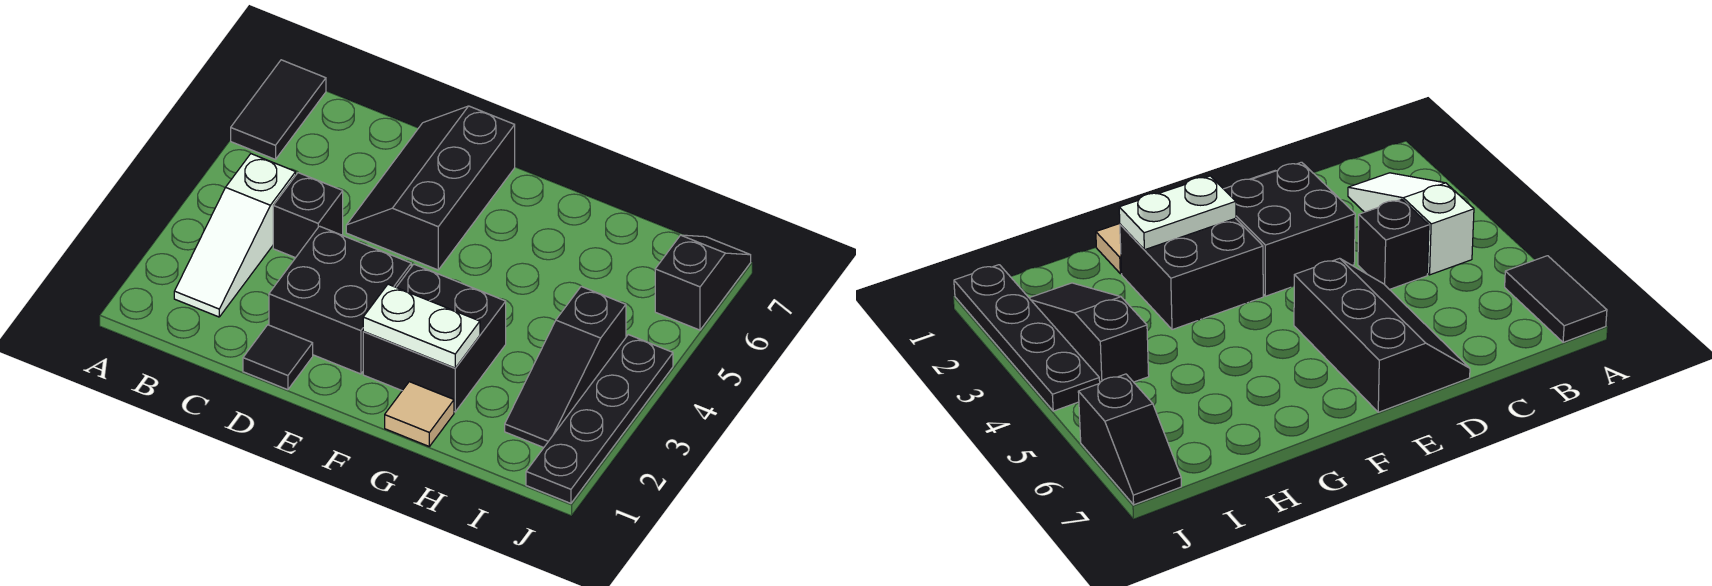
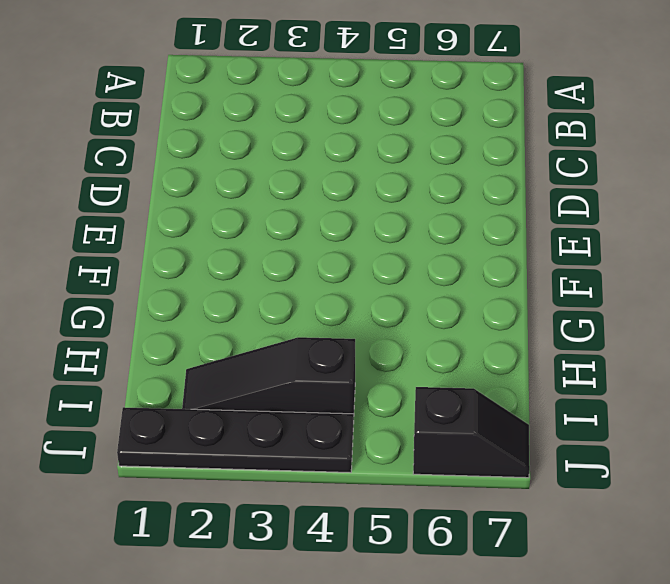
none -> black tile A6:A7 level 1
none -> white slope B2:B4 level 1 top 4
none -> black brick C4 level 1

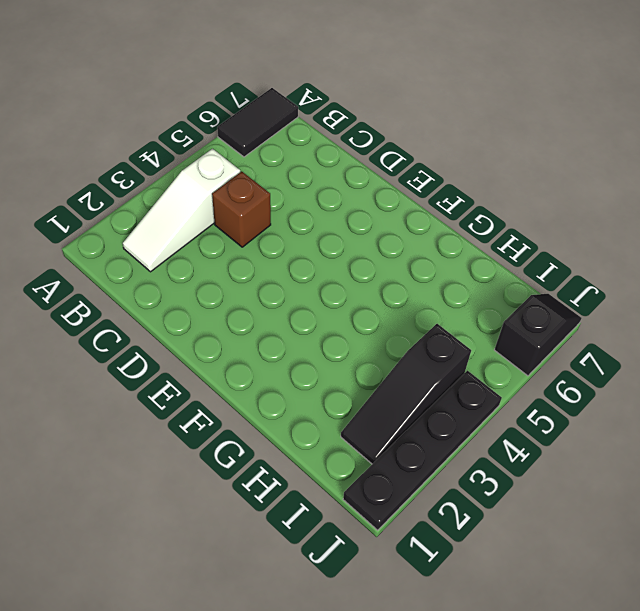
brown brick C4 level 1 -> black brick C4 level 1
none -> black tile D1 level 1
none -> black brick D2:E3 level 1
none -> black slope D5:E7 level 1 top E

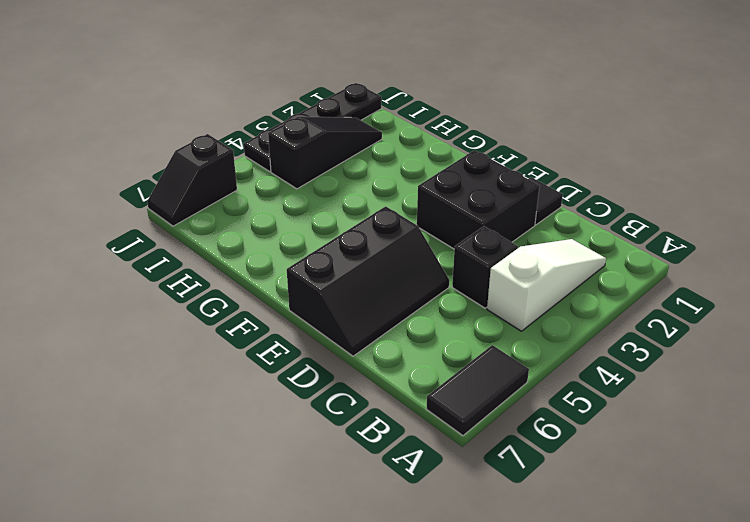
none -> black brick F2:G3 level 1
none -> tan tile G1 level 1
none -> white plate F2:G2 level 2

